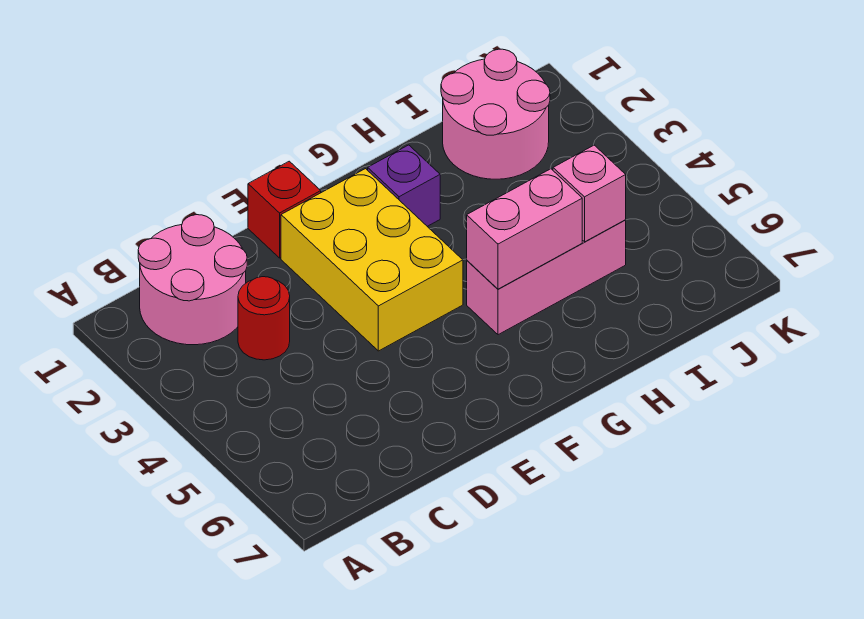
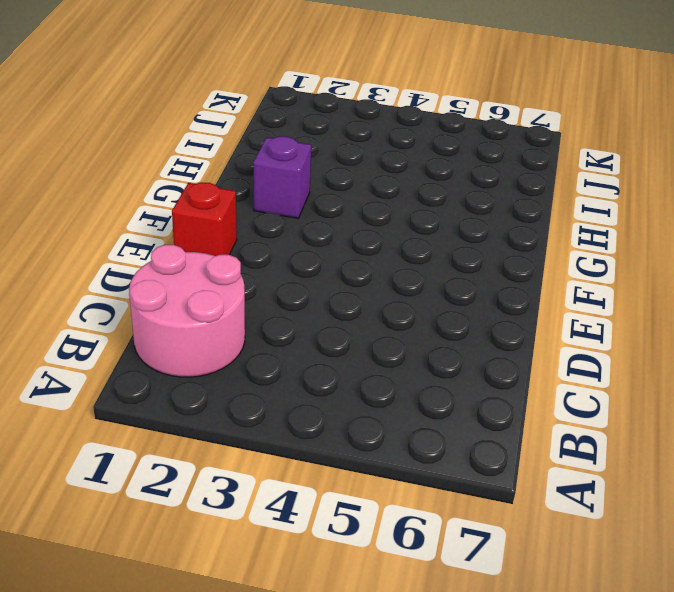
none -> red round brick C3 level 1
none -> yellow brick E2:F4 level 1

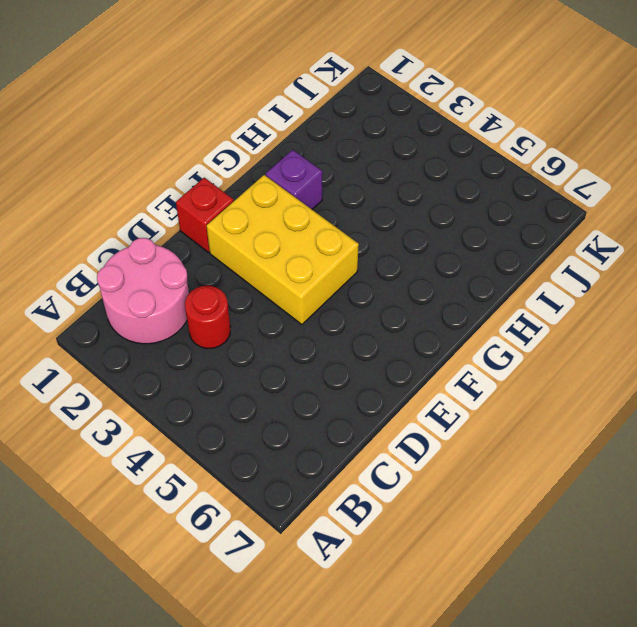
none -> pink brick G5:I5 level 1
none -> pink round brick I1:J2 level 1

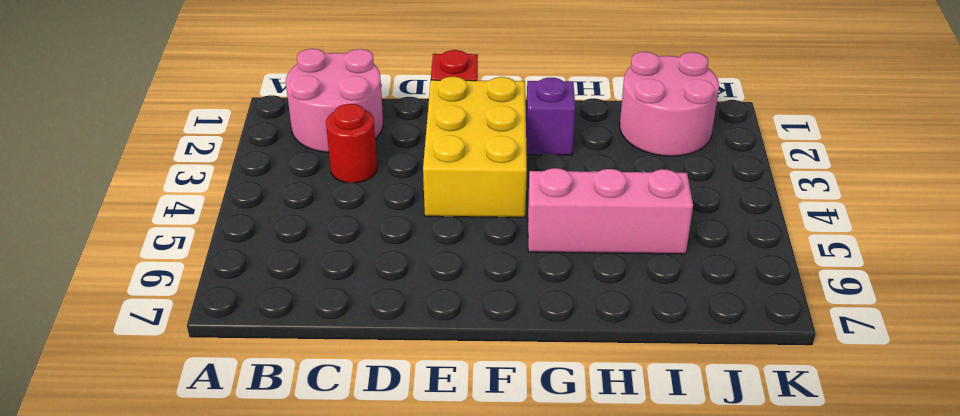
none -> pink brick G5:H5 level 2
none -> pink brick I5 level 2

